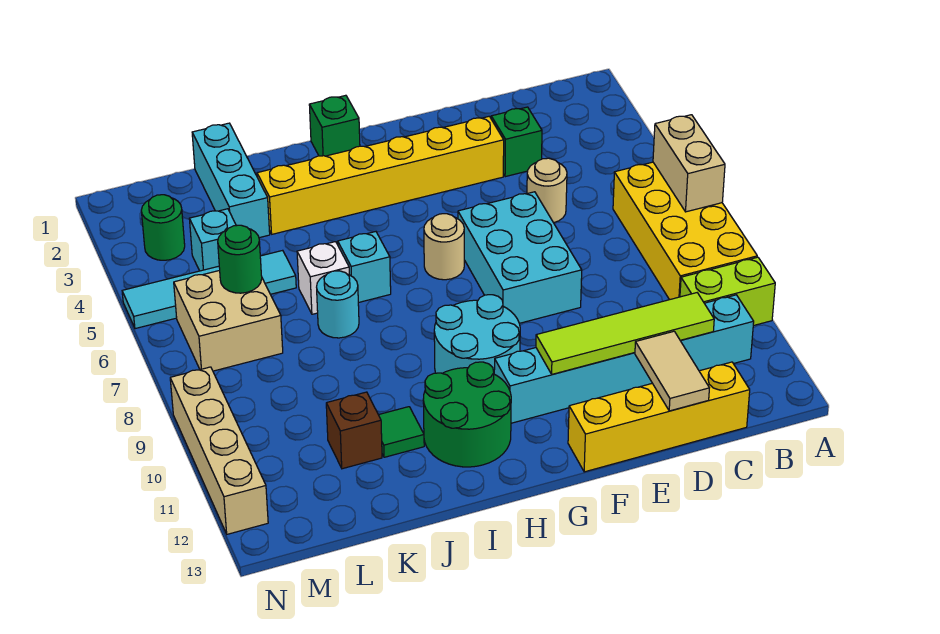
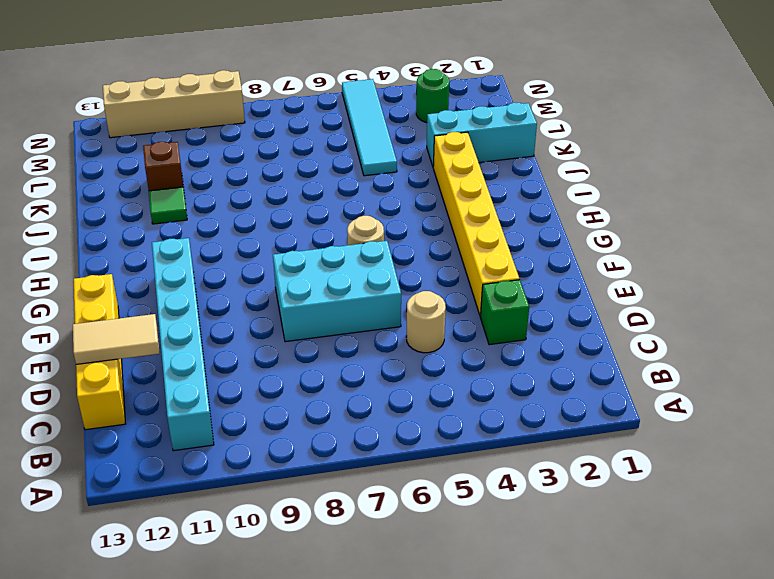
none -> yellow brick A6:B9 level 1
none -> lime brick A10:B10 level 1
none -> cyan round brick G9:H10 level 1

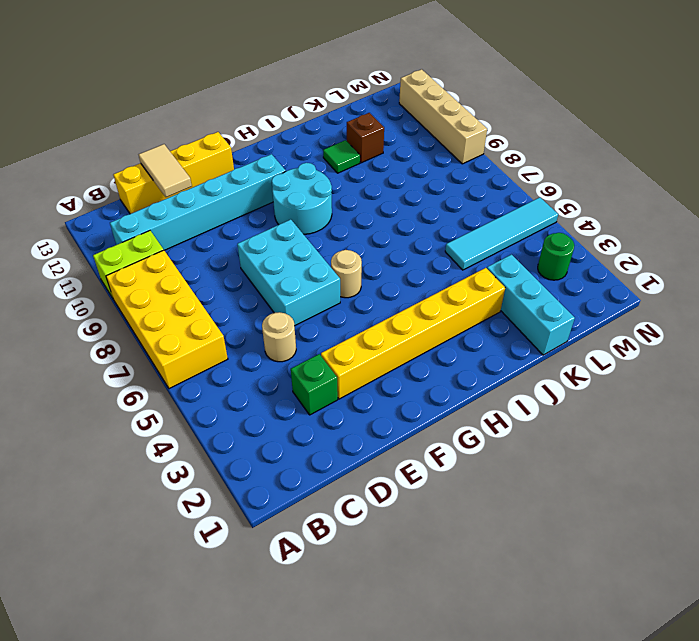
none -> green brick H1 level 1
none -> green round brick H11:I12 level 1
none -> cyan brick I6 level 1

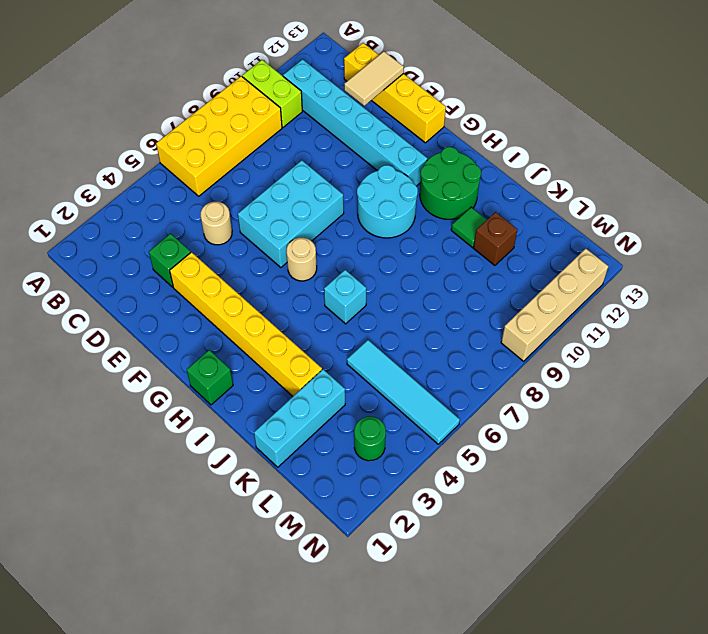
none -> white brick J6 level 1
none -> cyan round brick J7 level 1
none -> cyan brick L4 level 1

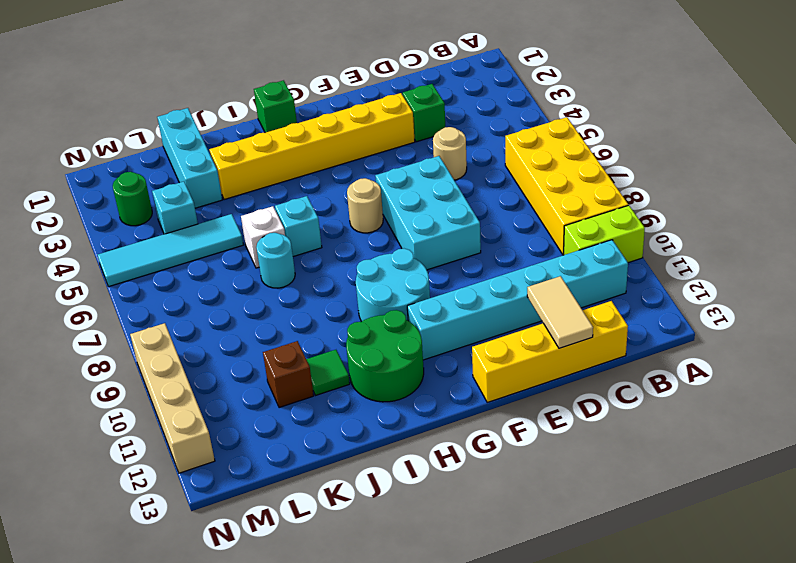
none -> tan brick L6:M7 level 1
none -> tan brick A6:A7 level 2
none -> lime tile C11:F11 level 2

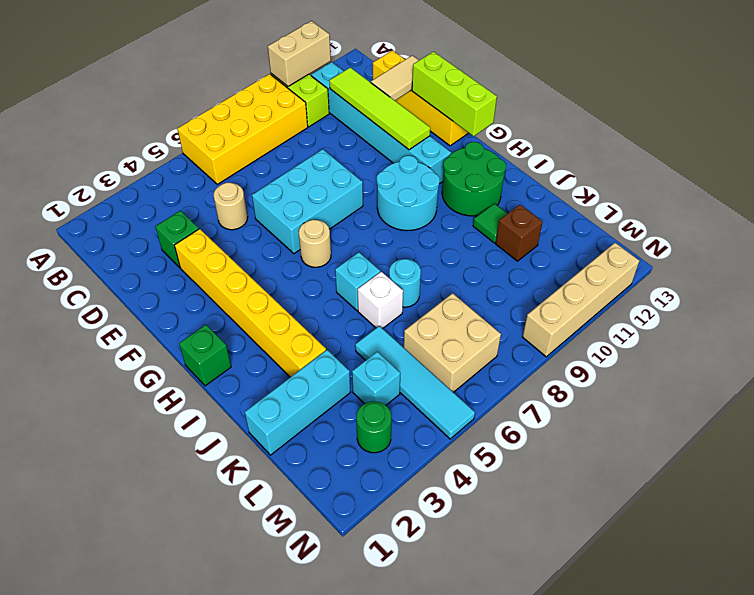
tan brick A10:A11 level 2 -> tan brick A6:A7 level 2
lime brick E13:G13 level 2 -> none
none -> green round brick L6 level 2

